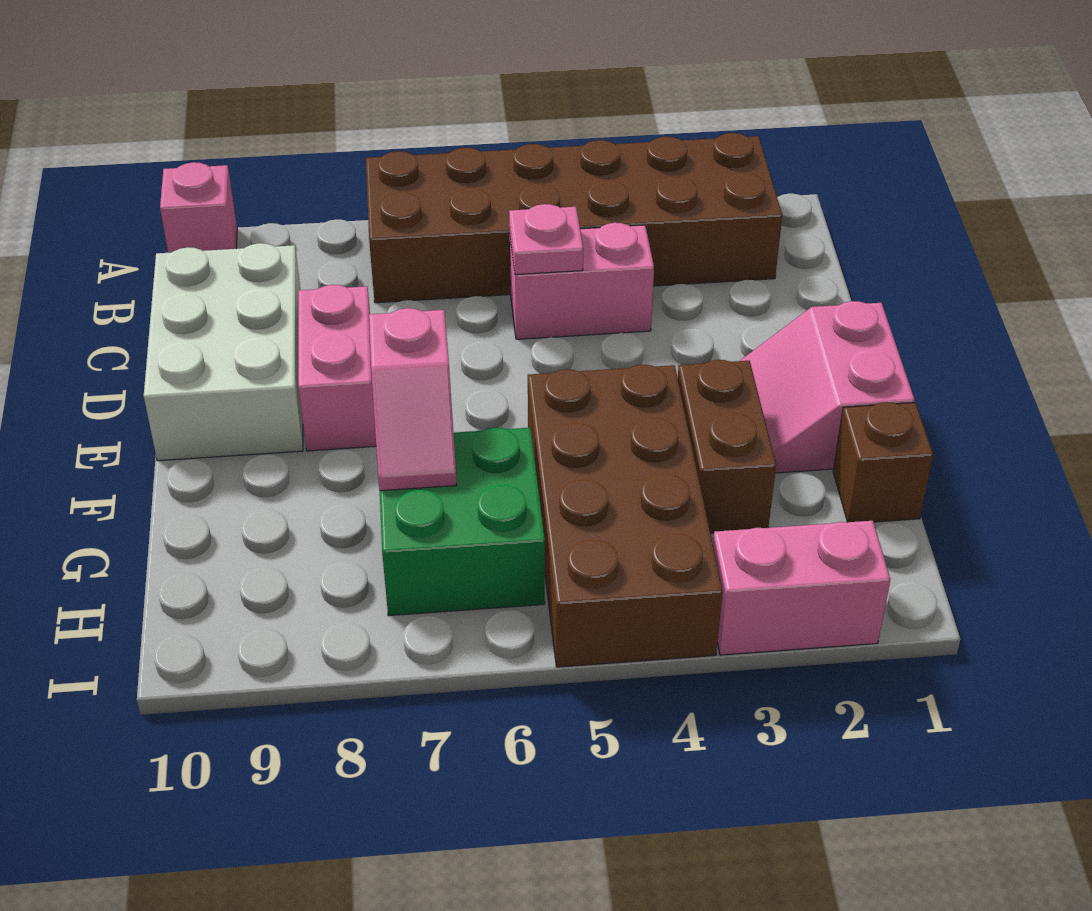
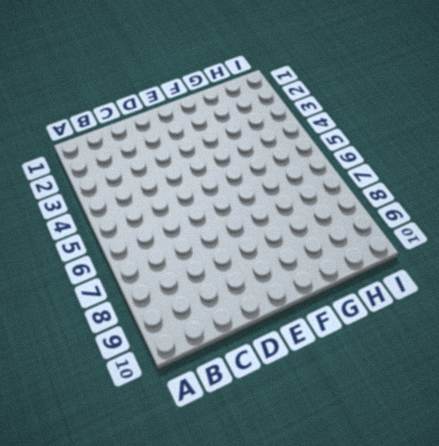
none -> brown brick A2:B7 level 1
none -> pink brick A10 level 1
none -> pink brick C4:C5 level 1

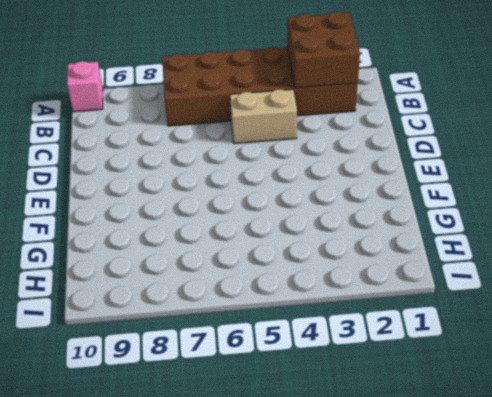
brown brick A2:B3 level 2 -> none
tan brick C4:C5 level 1 -> pink brick C4:C5 level 1
none -> white brick C9:E10 level 1
none -> pink brick D8:E8 level 1
none -> pink slope E1:F2 level 1 top 1

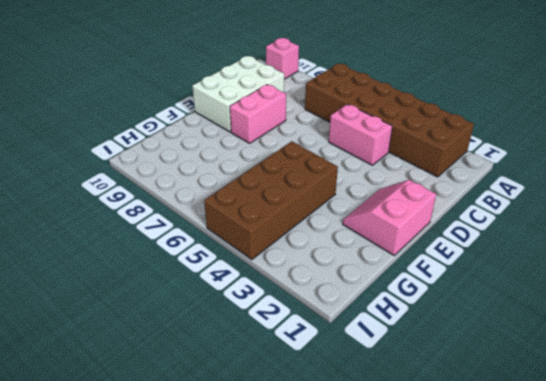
none -> brown brick F3:G3 level 1
none -> brown brick G1 level 1
none -> green brick G6:H7 level 1

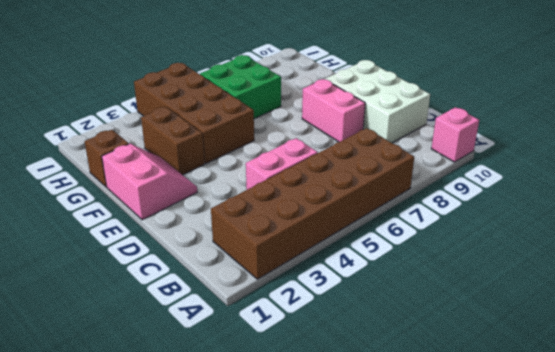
none -> pink brick I2:I3 level 1
none -> pink plate C5 level 2
none -> pink slope F7:G7 level 2 top F

